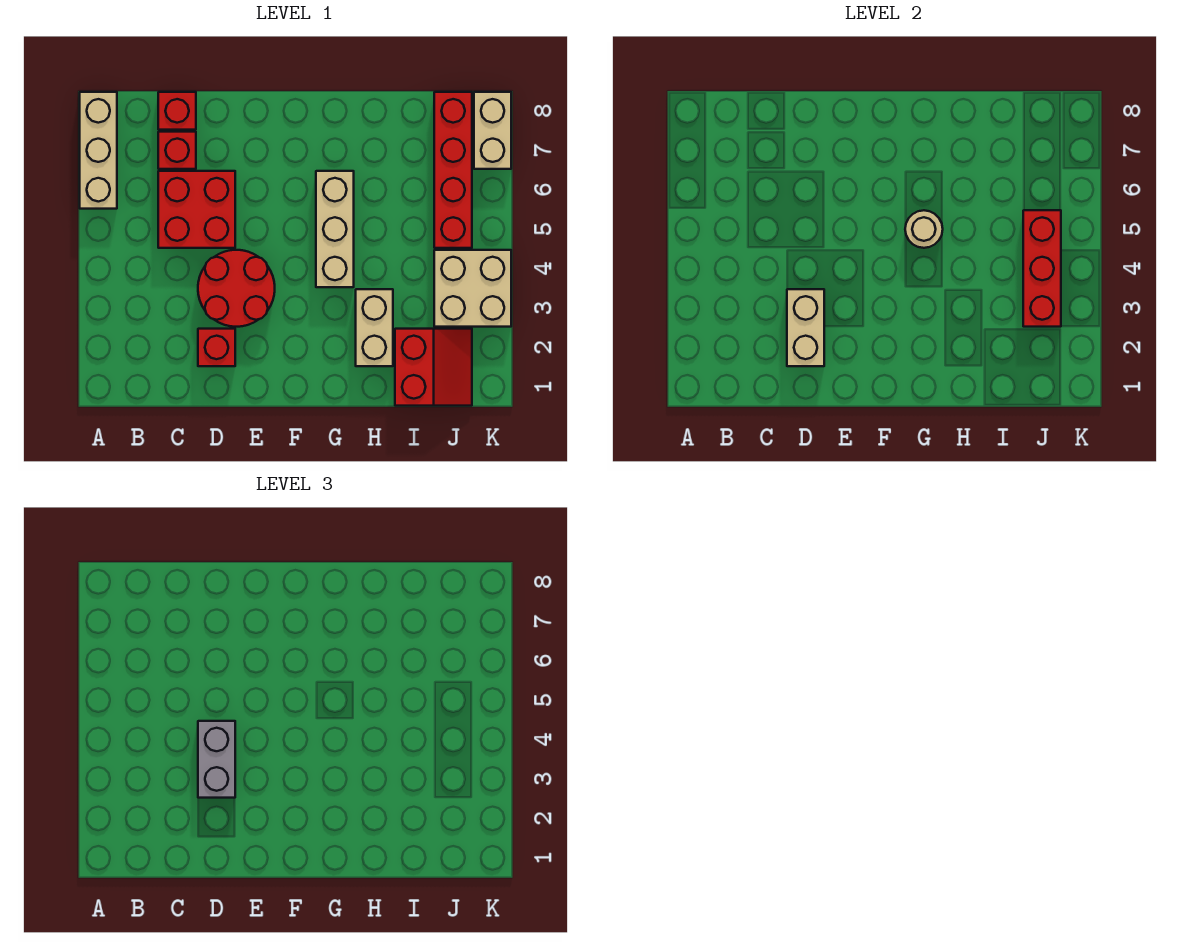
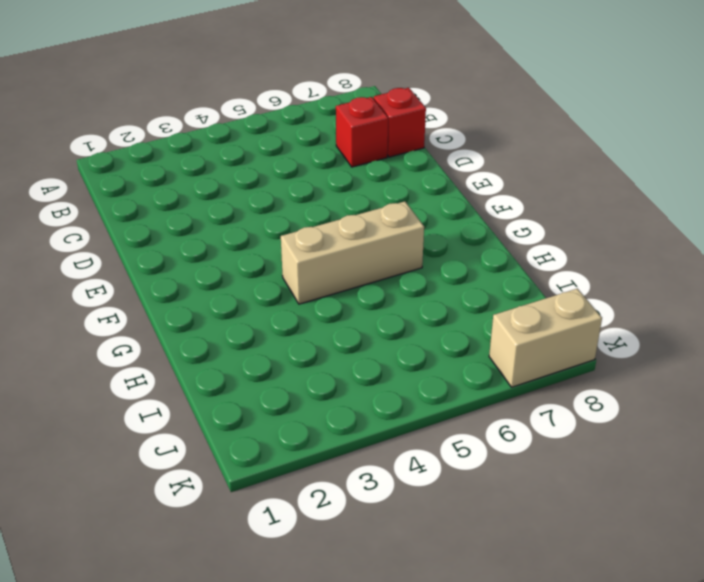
none -> tan brick A6:A8 level 1
none -> red brick C5:D6 level 1
none -> red brick D2 level 1

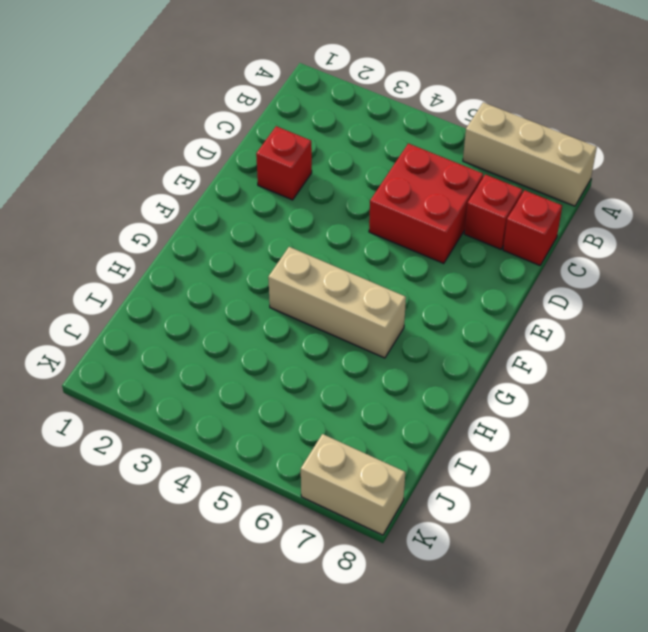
none -> red round brick D3:E4 level 1
none -> tan brick H2:H3 level 1
none -> red slope I1:J2 level 1 top I

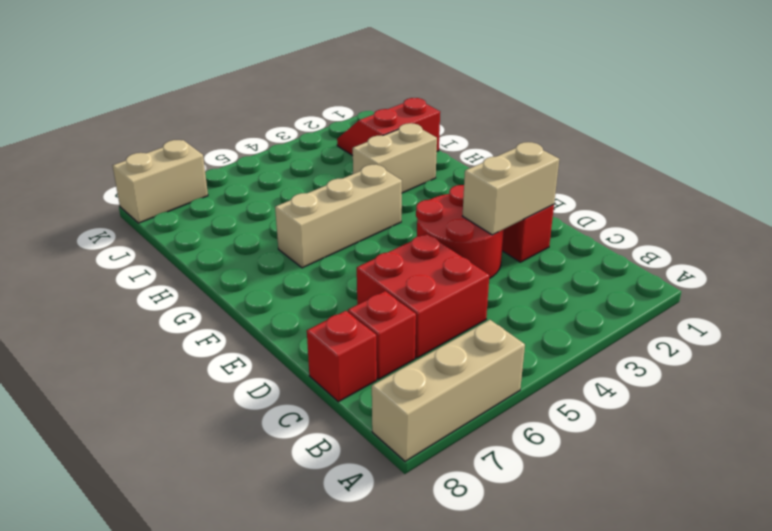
none -> tan brick J3:K4 level 1
none -> red brick J5:J8 level 1
none -> tan round brick G5 level 2

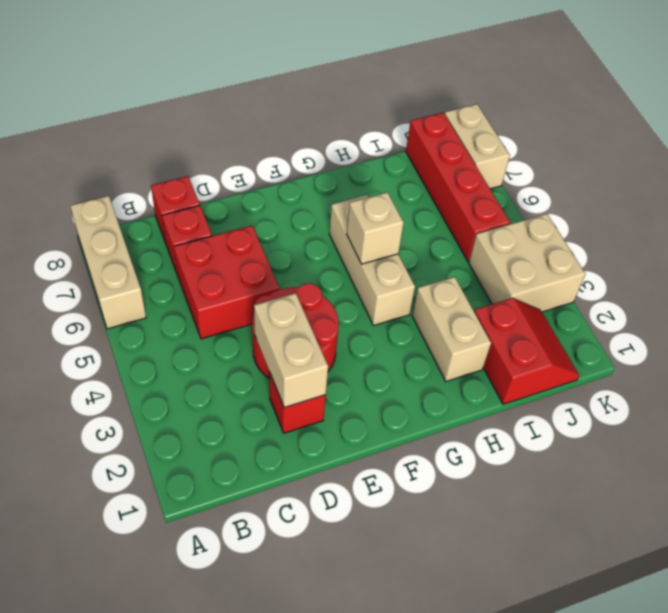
tan brick G5 level 2 -> tan round brick G5 level 2
none -> red brick J3:J5 level 2
none -> grey brick D3:D4 level 3

